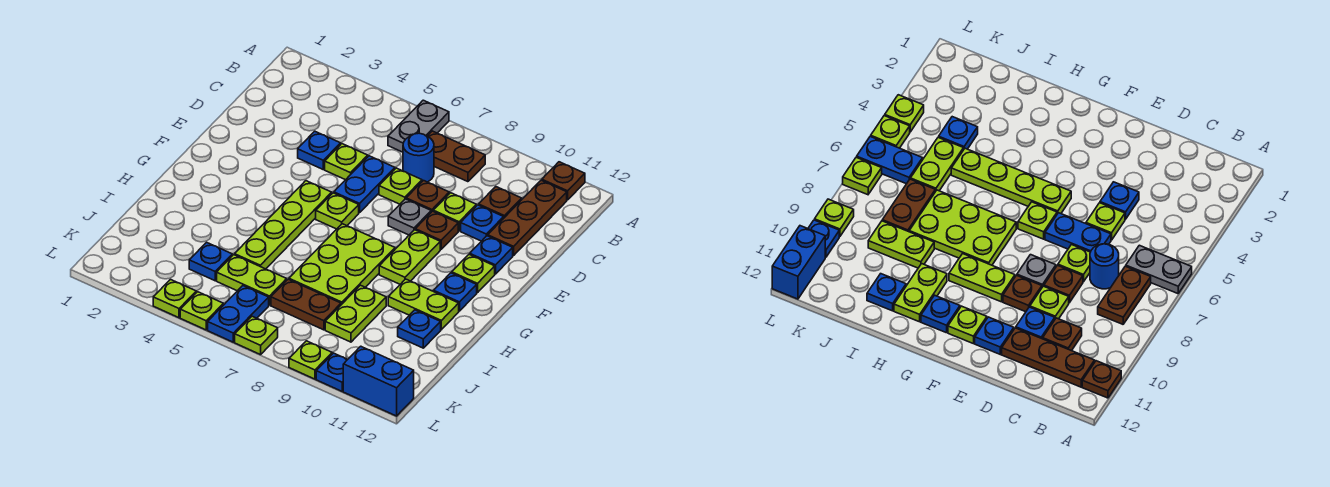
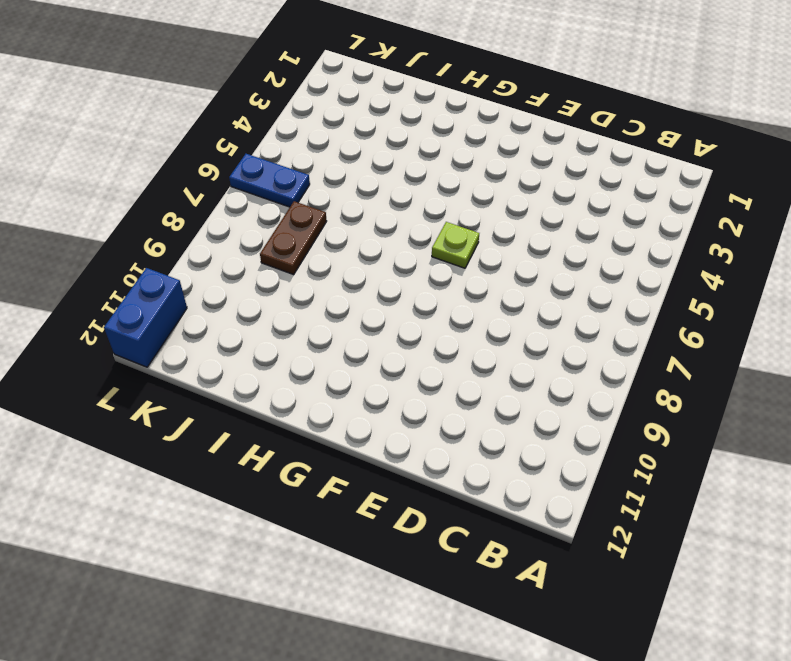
none -> grey plate A6:B6 level 1
none -> brown plate A11 level 1
none -> brown plate B7:B8 level 1
none -> brown plate B11:D11 level 1

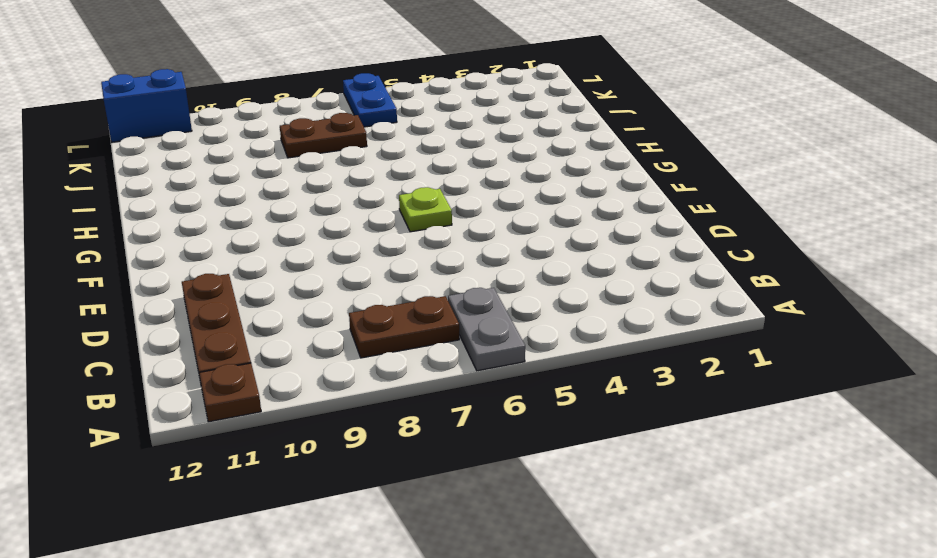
none -> blue round brick C7 level 1
none -> brown plate C10 level 1
none -> blue plate D4 level 1
none -> lime plate D5 level 1

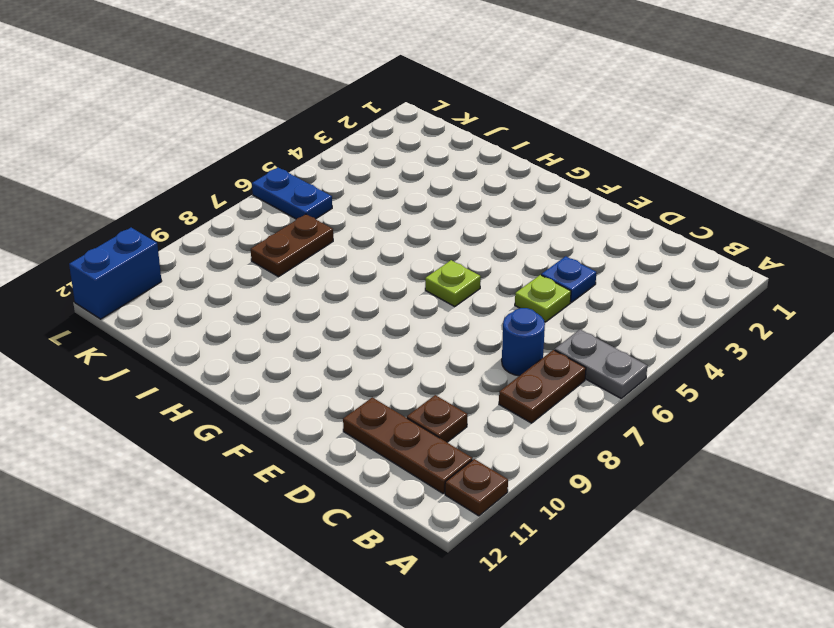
none -> blue plate D6:E6 level 1
none -> lime plate D7 level 1
none -> brown plate D8 level 1
none -> lime plate D9 level 1

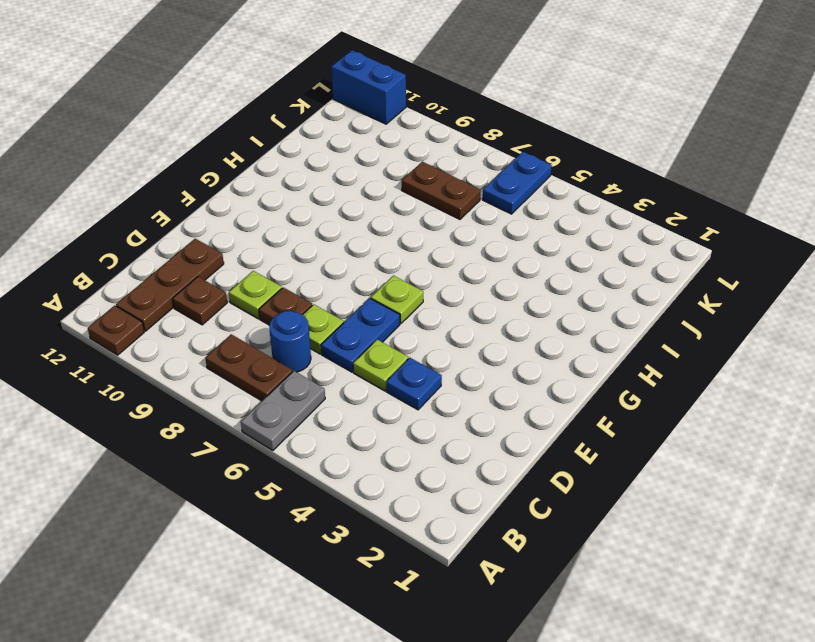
none -> blue plate D10 level 1
none -> grey plate E8 level 1
none -> brown plate E9 level 1
none -> blue plate E11 level 1

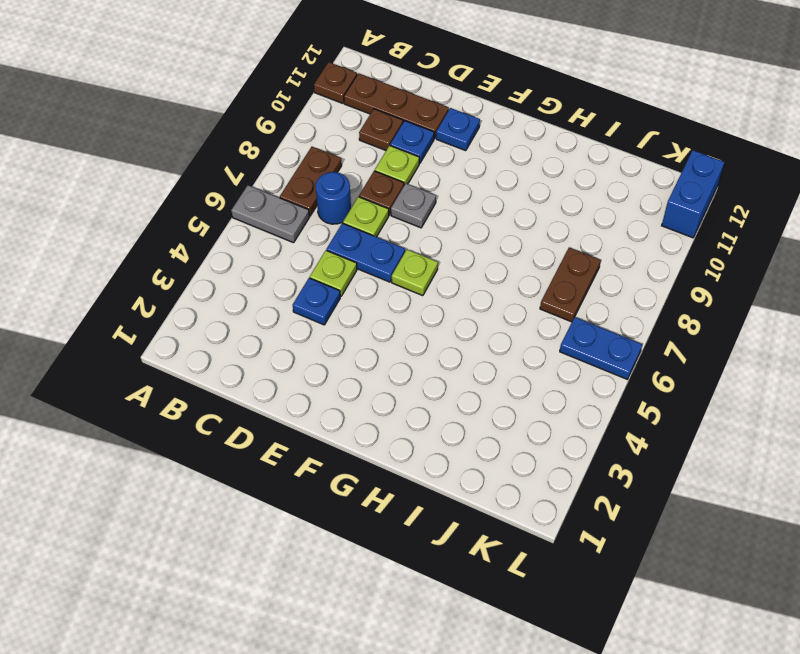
none -> brown plate E9 level 1
none -> lime plate F5:I5 level 1
none -> lime plate F9:G9 level 1
none -> lime plate F11 level 1

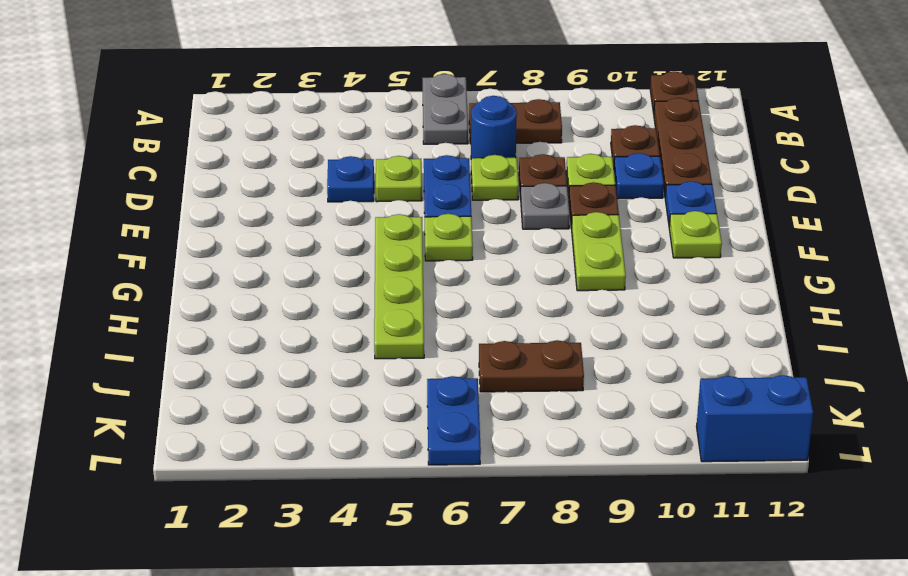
none -> lime plate G7:I8 level 1
none -> blue plate G11 level 1
none -> lime plate H10:H11 level 1
none -> lime plate I9:J9 level 1

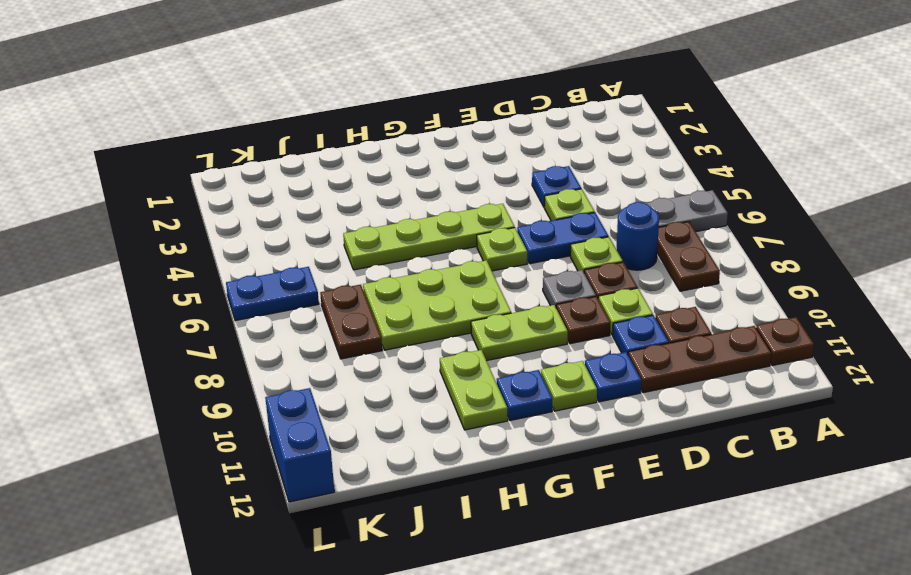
none -> lime plate I9:J9 level 1
none -> blue plate I11 level 1
none -> blue plate J4 level 1
none -> lime plate J5:J6 level 1

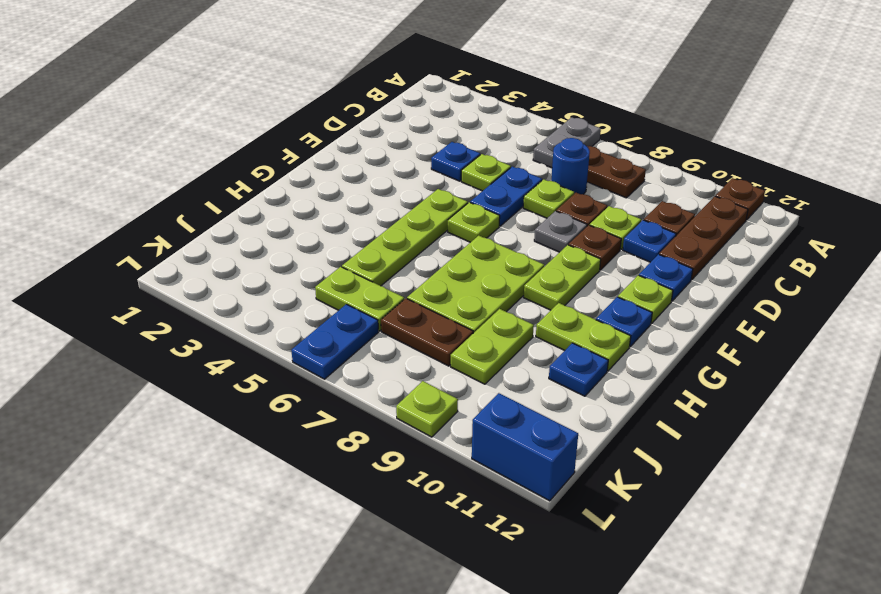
none -> blue plate J4 level 1
none -> lime plate L4 level 1
none -> lime plate L5 level 1
none -> lime plate L7 level 1

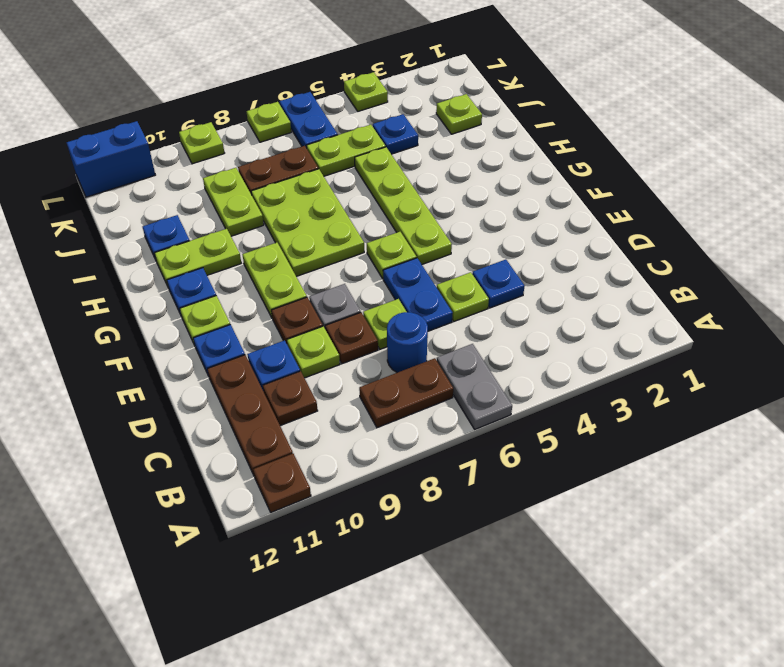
lime plate J2 level 1 -> lime plate L5 level 1
none -> blue plate L10 level 1

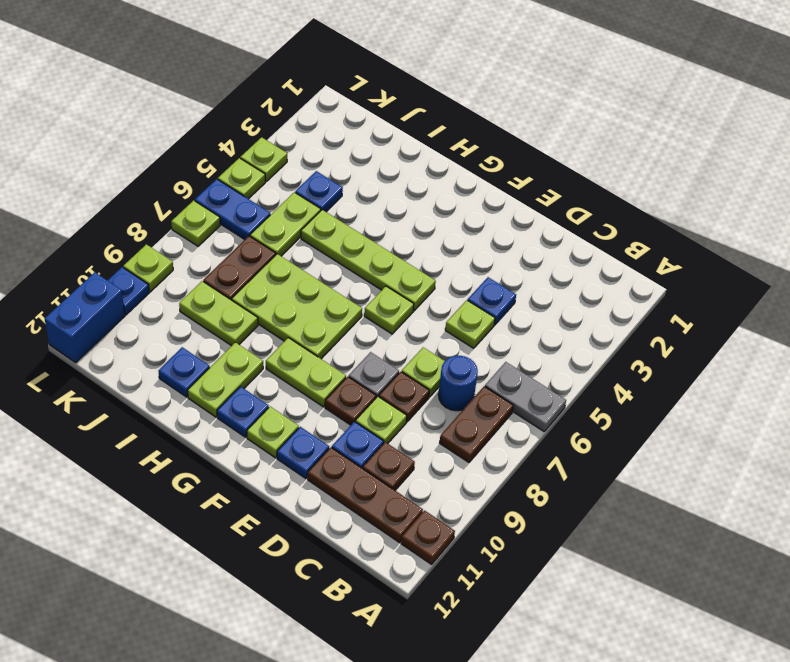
none -> blue plate D6:E6 level 1

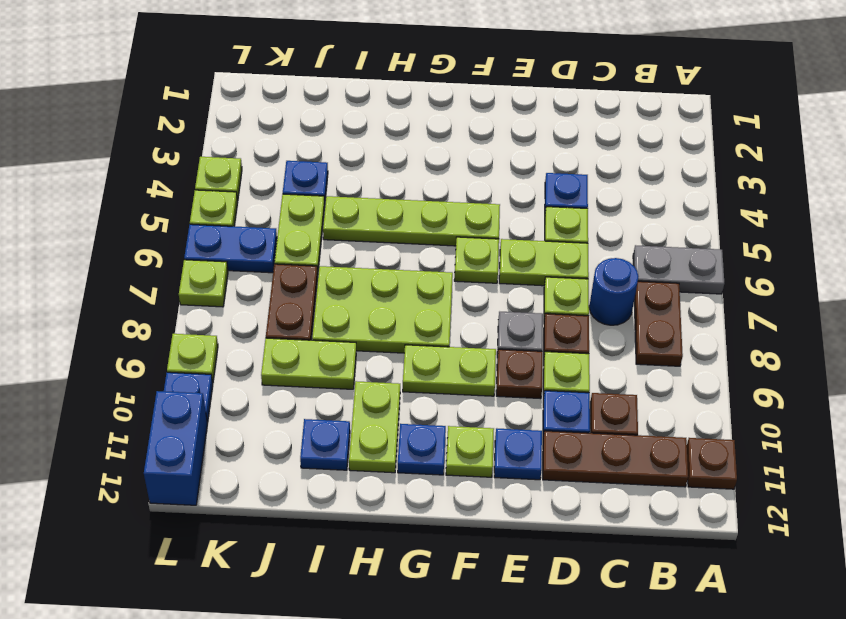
lime plate D6:E6 level 1 -> blue plate D6:E6 level 1

